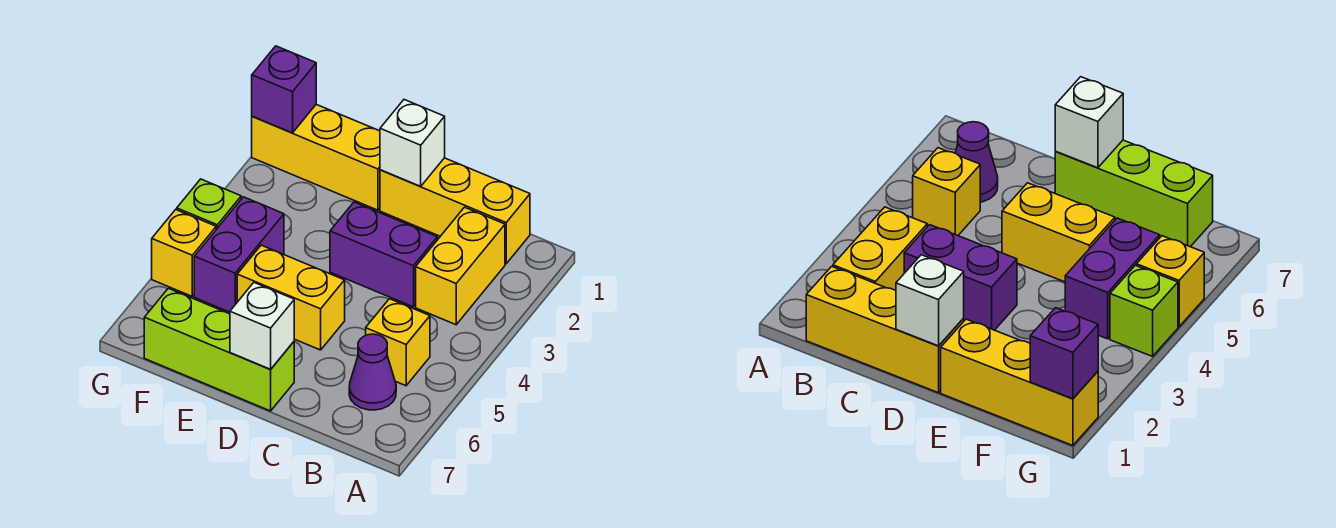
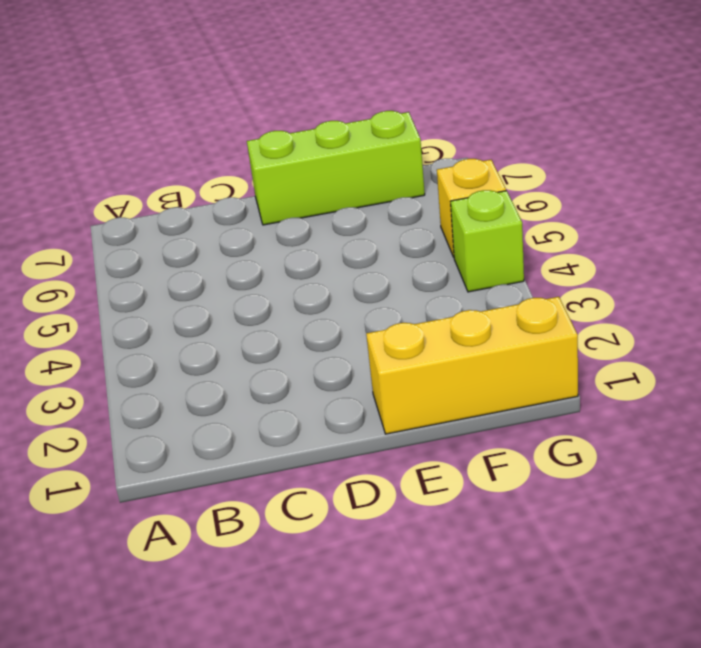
none -> yellow brick B1:D1 level 1
none -> yellow brick B2:B3 level 1
none -> yellow brick B5 level 1

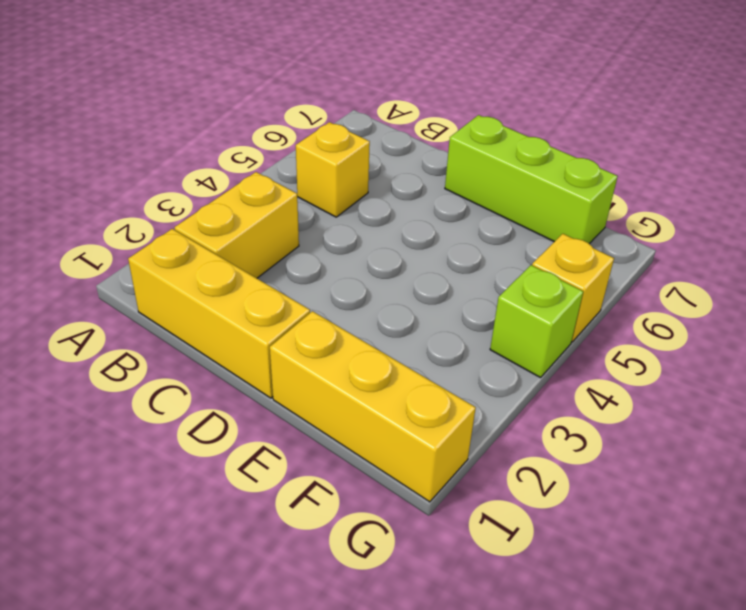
none -> purple cone B6 level 1
none -> purple brick C3:D3 level 1
none -> yellow brick D5:E5 level 1

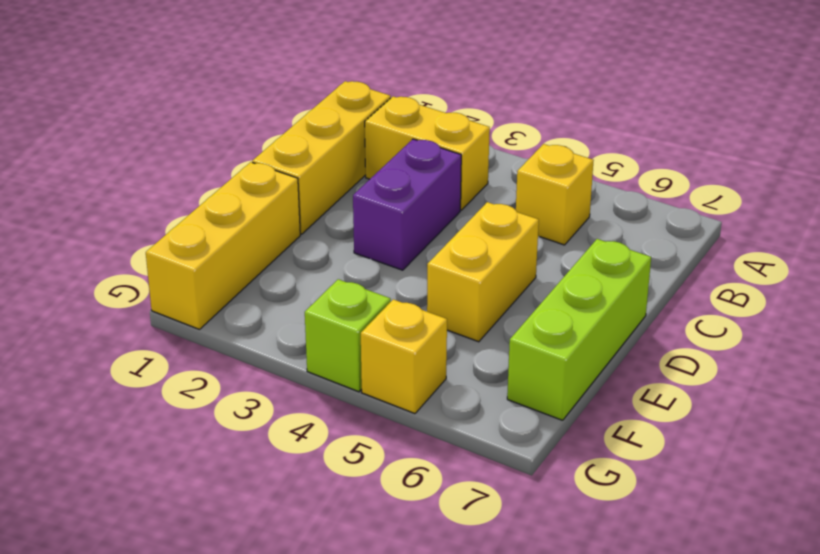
none -> purple cone B6 level 1
none -> purple brick F4:F5 level 1
none -> white brick D1 level 2

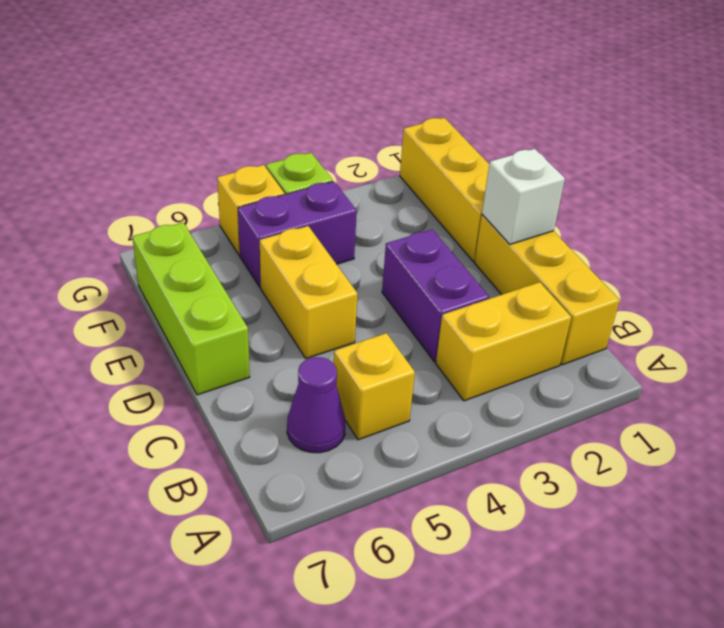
none -> white brick D7 level 2
none -> purple brick G1 level 2

